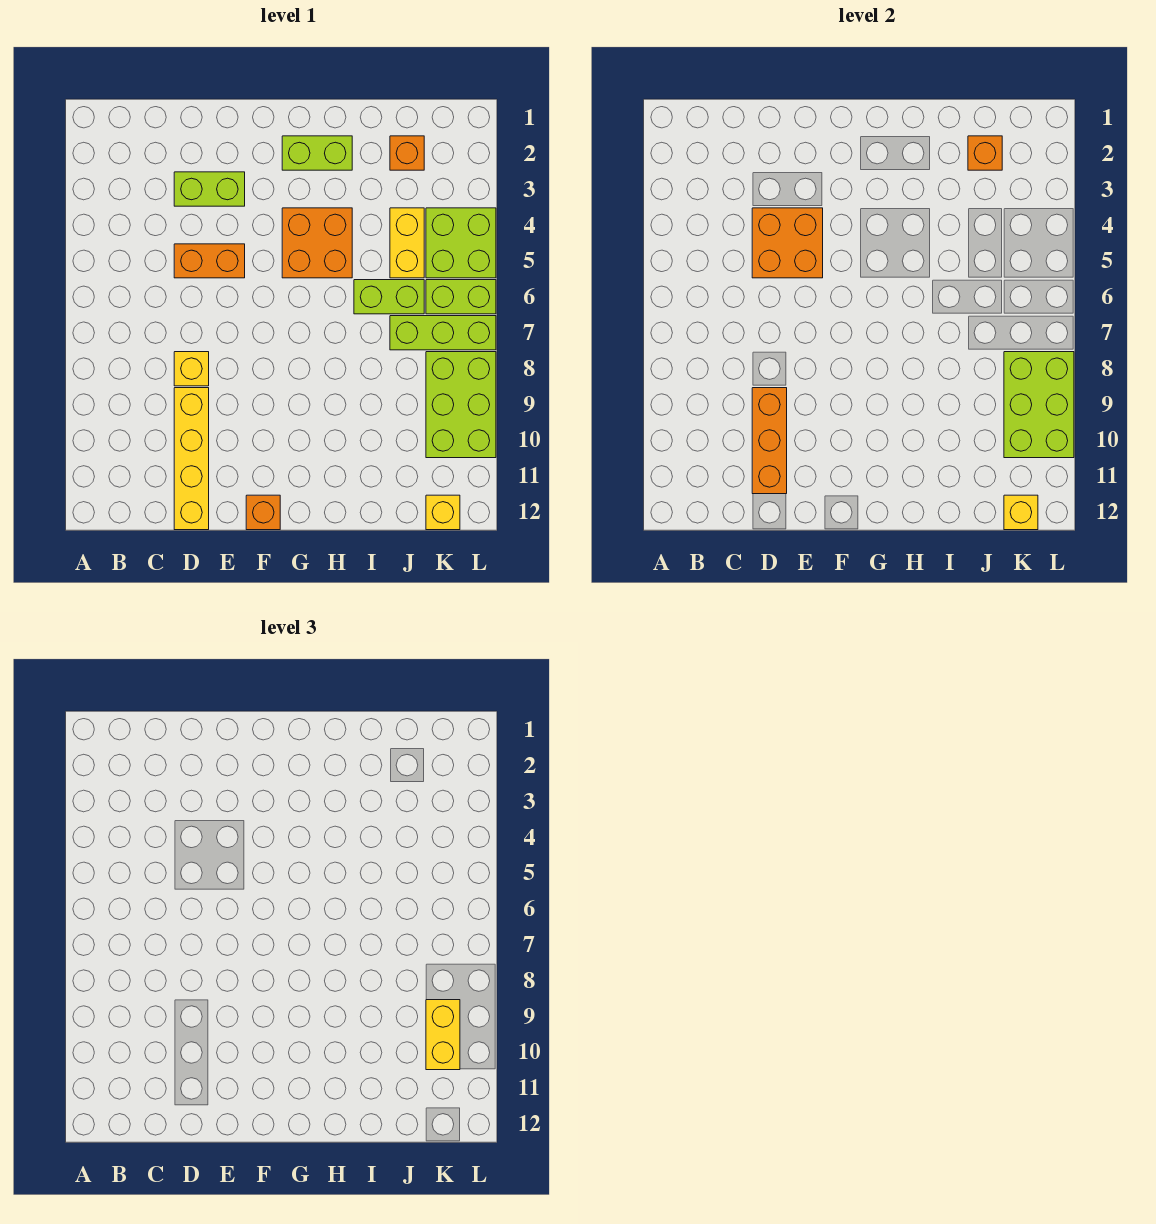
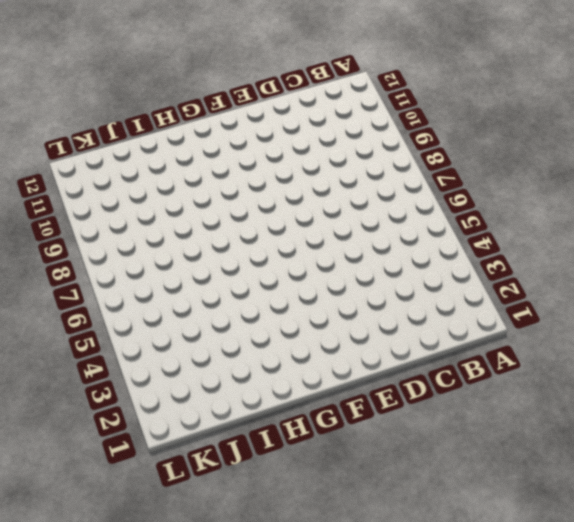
none -> lime brick D3:E3 level 1
none -> orange brick D5:E5 level 1
none -> yellow brick D8 level 1

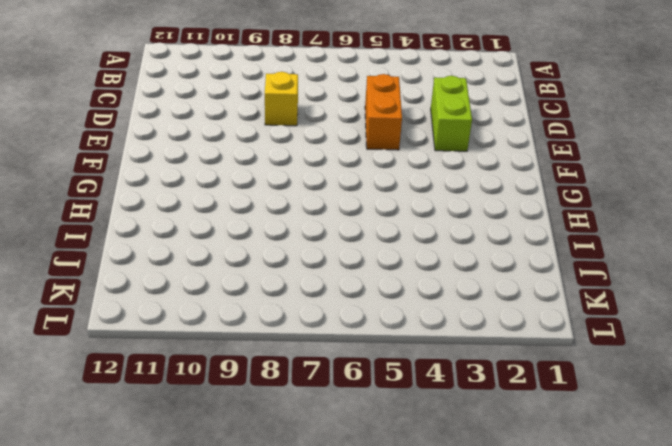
none -> yellow brick D9:D12 level 1
none -> orange brick F12 level 1
none -> lime brick G2:H2 level 1

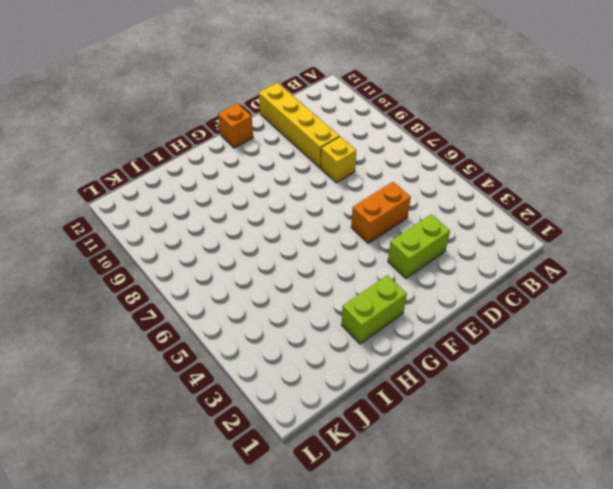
none -> orange brick G4:H5 level 1
none -> lime brick I6:J6 level 1
none -> orange brick J2 level 1

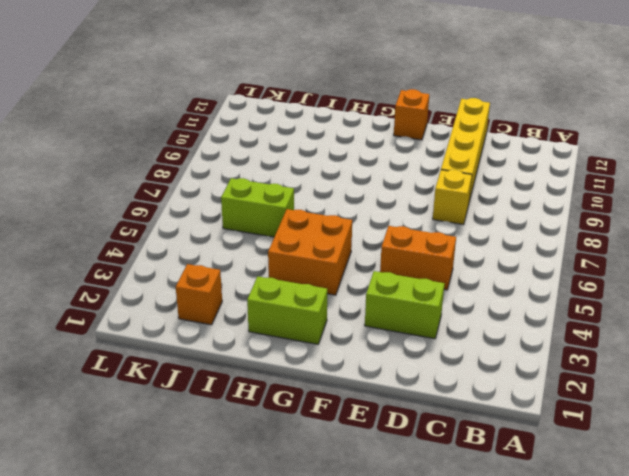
none -> yellow brick J4:J5 level 1
none -> lime brick J7:L7 level 1
none -> lime brick K4:L5 level 1

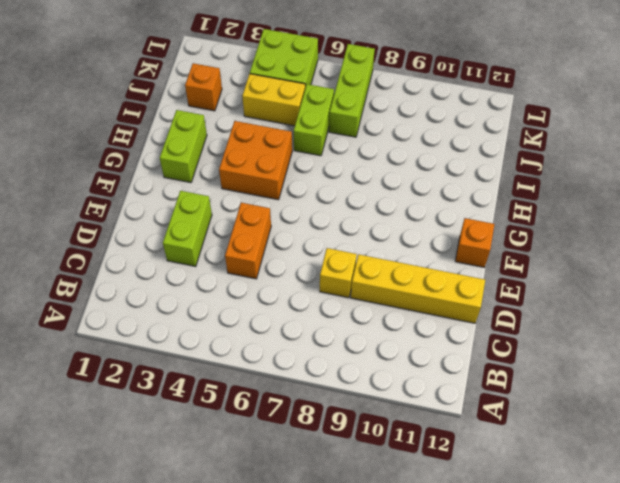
none -> lime brick K6:L6 level 1
none -> lime brick K8:L10 level 1
none -> yellow brick K12 level 1

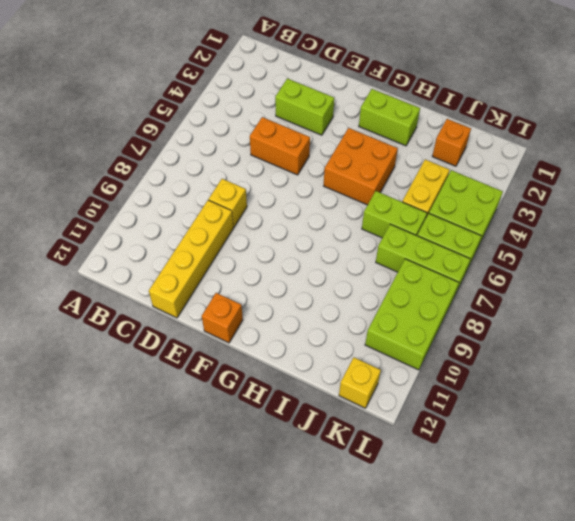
none -> orange brick D4:E5 level 2
none -> orange brick D9:D11 level 2
none -> orange brick J2 level 2

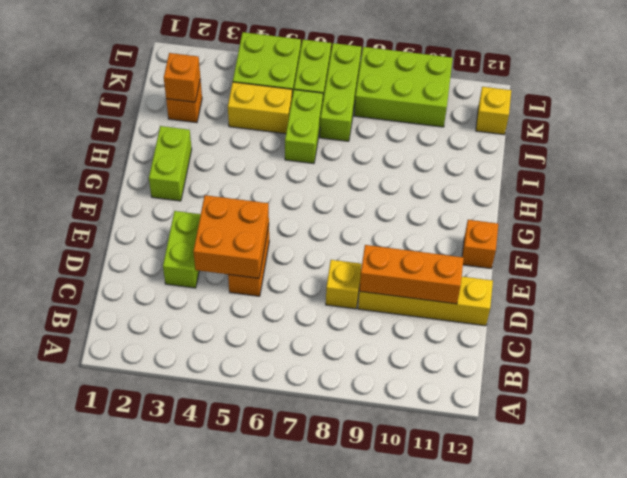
none -> orange brick G4:H5 level 1
none -> lime brick K8:L10 level 2
none -> yellow brick K12 level 2

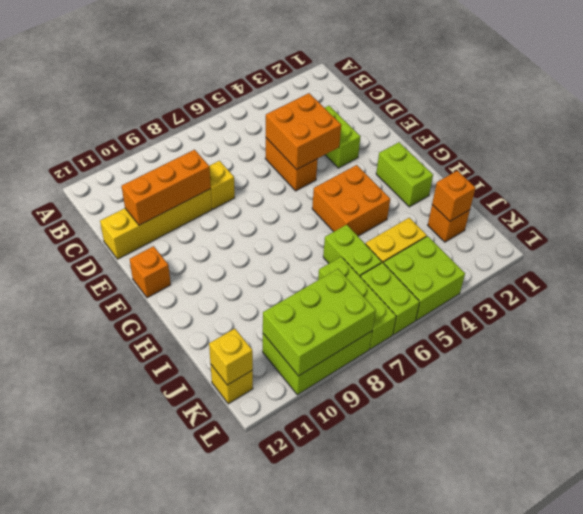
none -> yellow brick K9:K10 level 3

